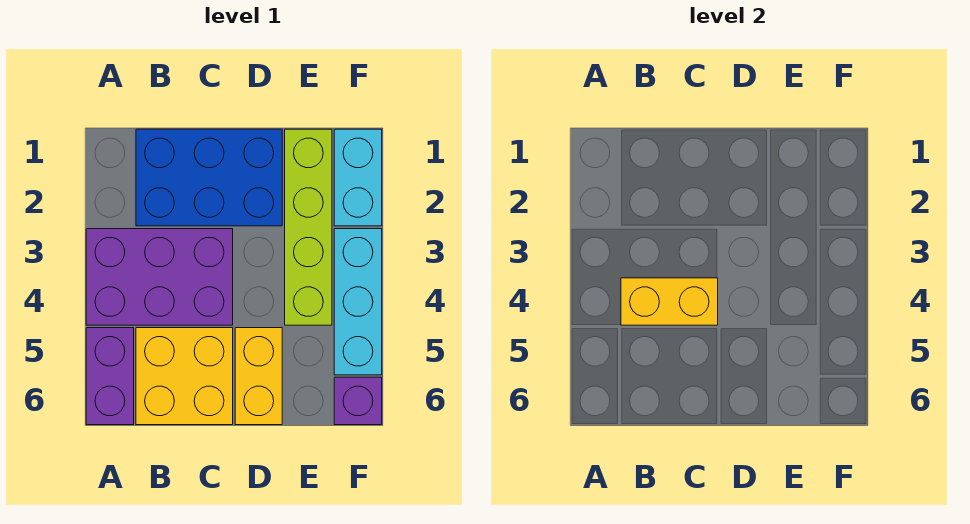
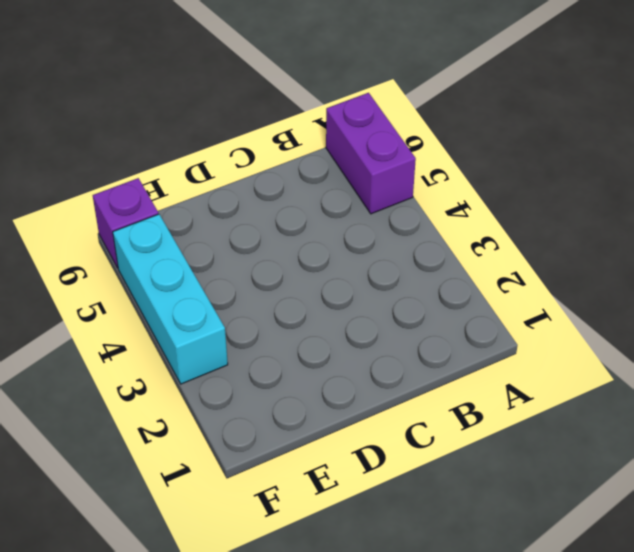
none -> purple brick A3:C4 level 1
none -> blue brick B1:D2 level 1

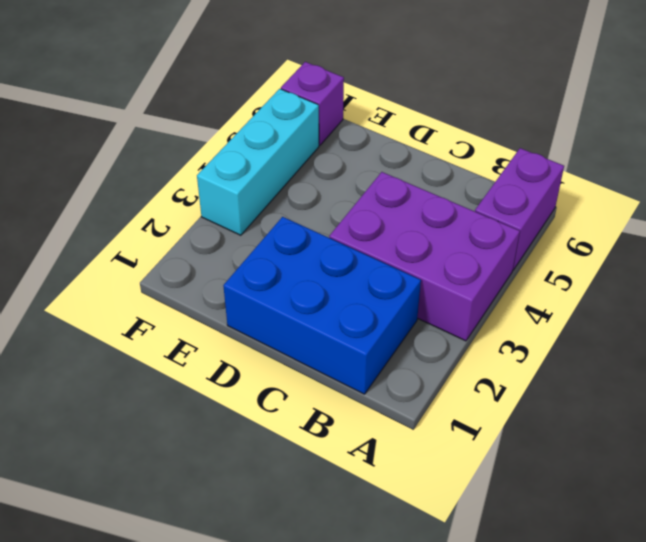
none -> yellow brick B5:C6 level 1
none -> yellow brick D5:D6 level 1

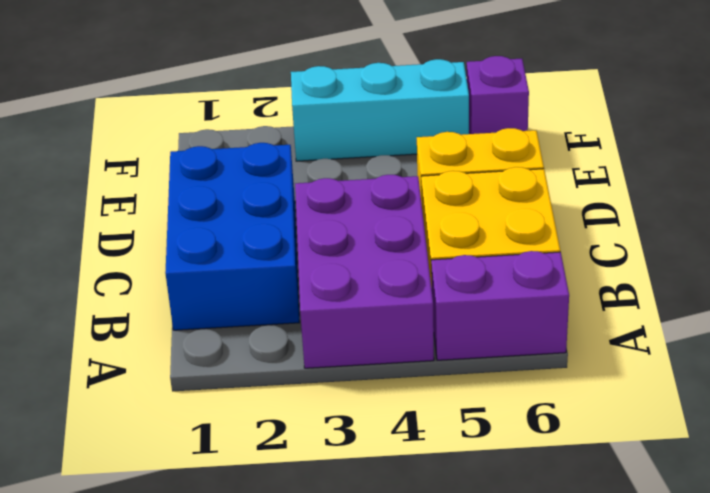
none -> lime brick E1:E4 level 1
none -> cyan brick F1:F2 level 1

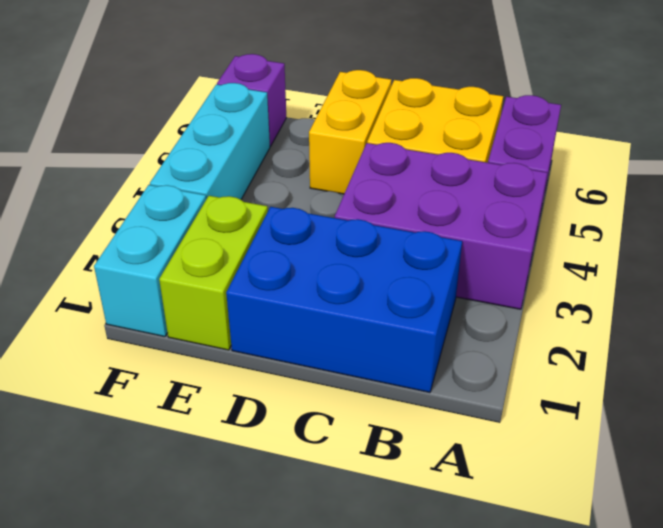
lime brick E1:E2 level 1 -> lime brick E1:E4 level 1
none -> yellow brick B4:C4 level 2

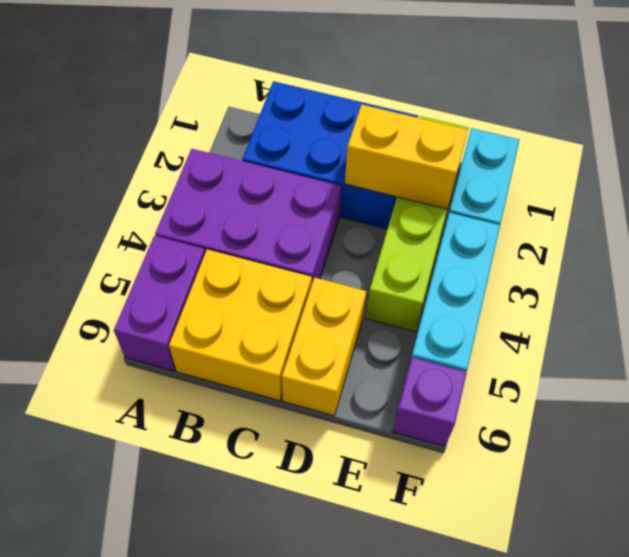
yellow brick D2:E2 level 2 -> yellow brick B4:C4 level 2

